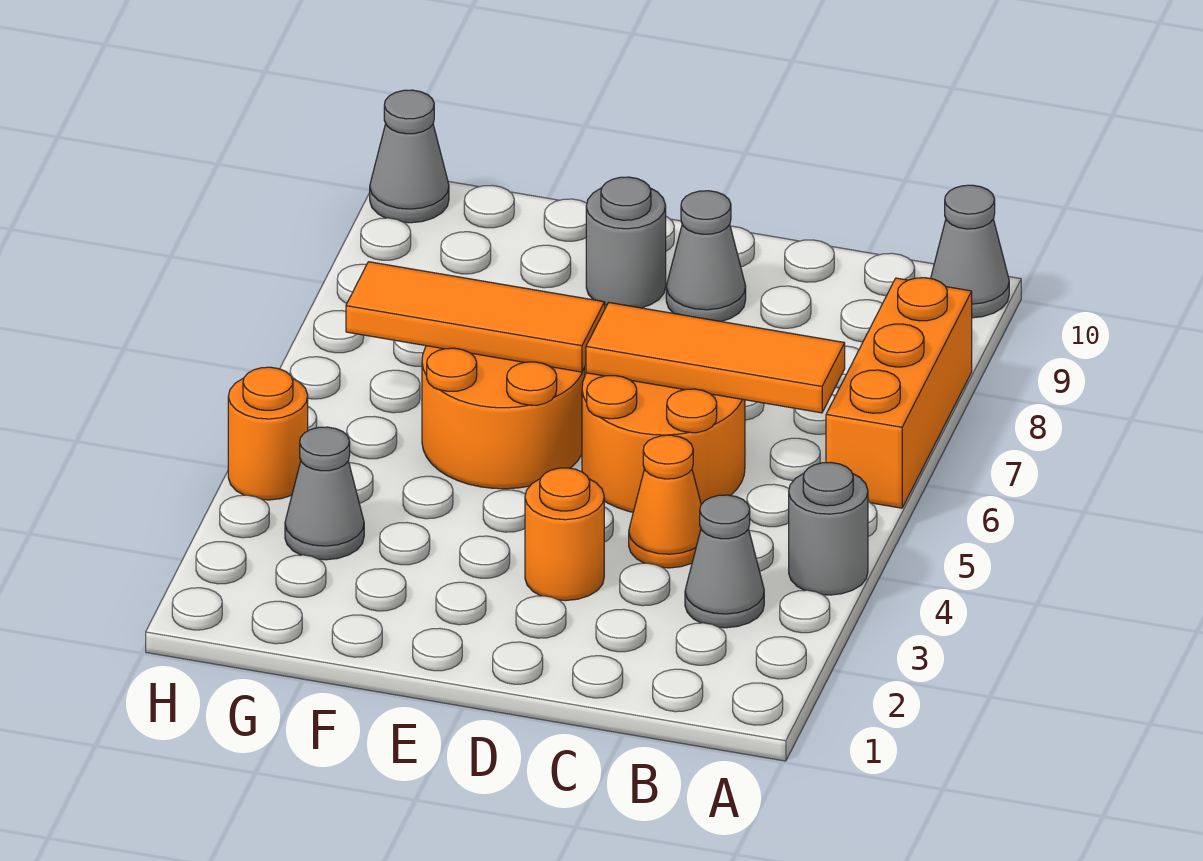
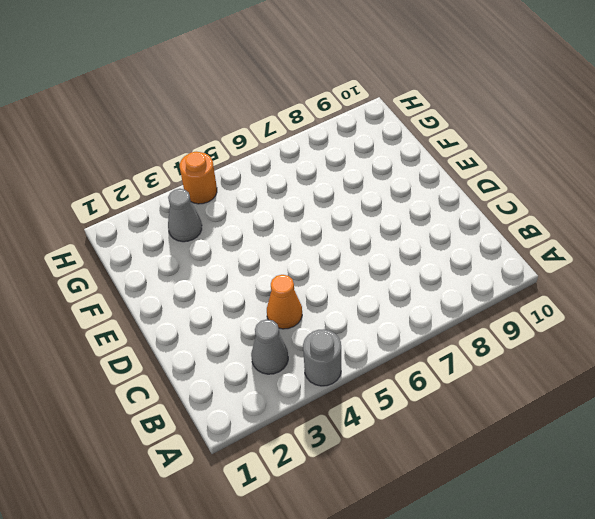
none -> orange brick A6:A8 level 1
none -> grey cone A10 level 1
none -> orange round brick C5:D6 level 1

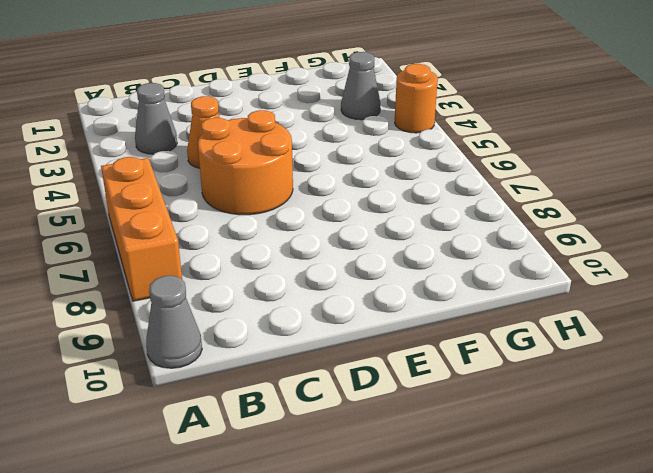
none -> grey round brick A4 level 1
none -> orange round brick D3 level 1
none -> grey cone D9 level 1

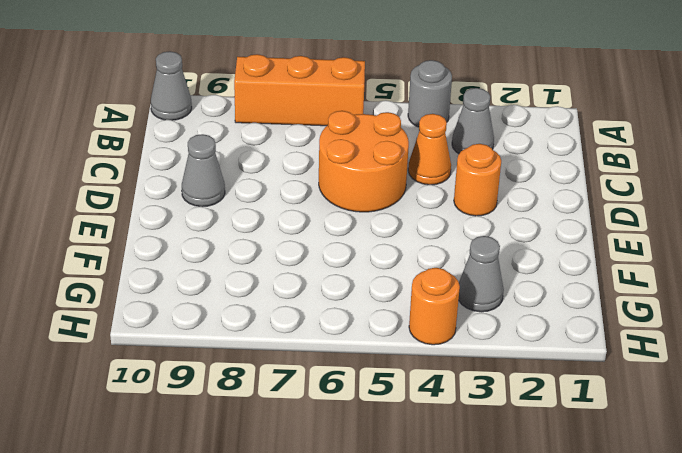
none -> orange round brick E5:F6 level 1
none -> grey round brick E9 level 1
none -> grey cone H10 level 1

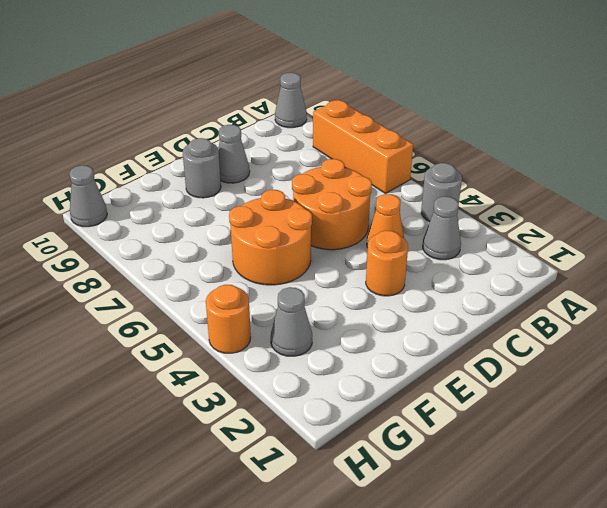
none -> orange tile B6:D6 level 2
none -> orange tile E6:G6 level 2

